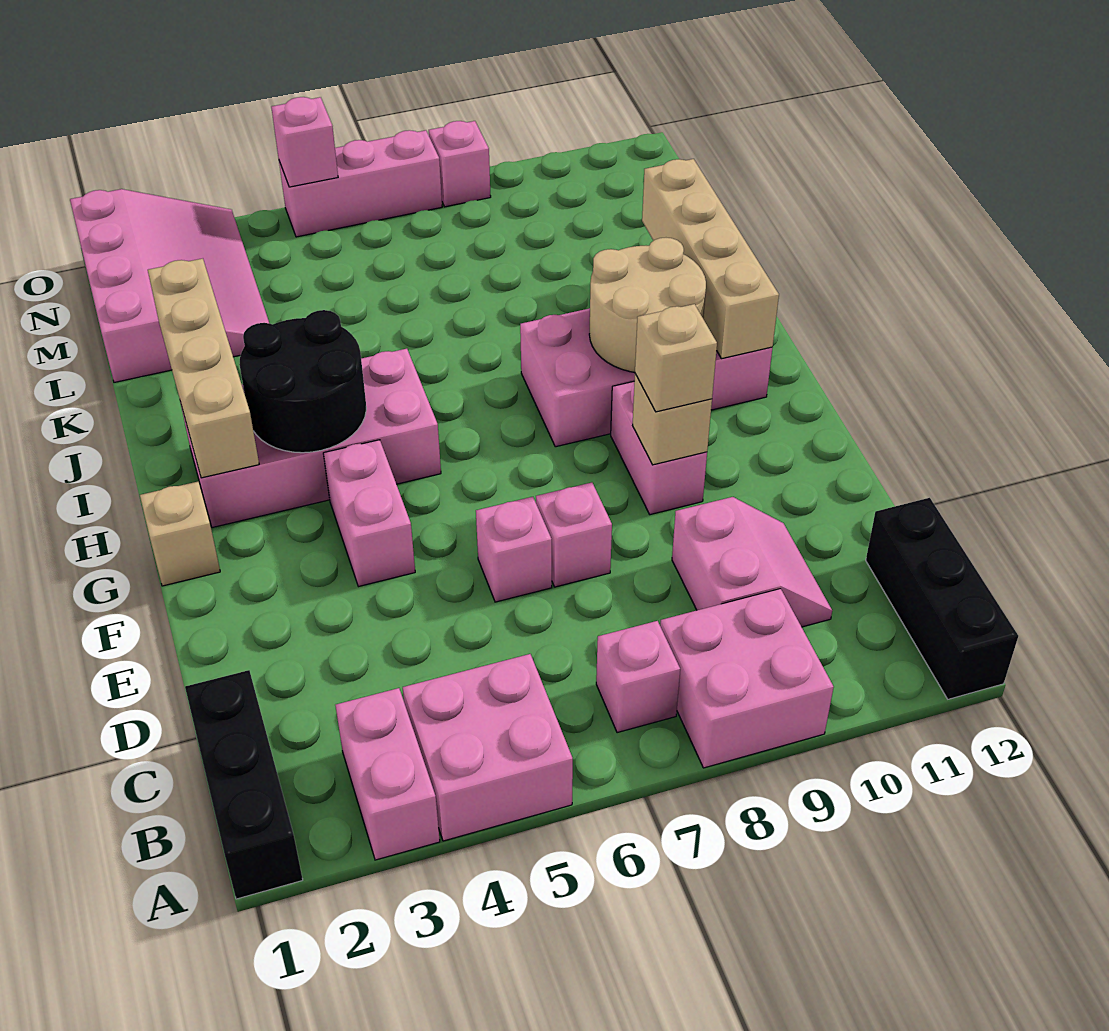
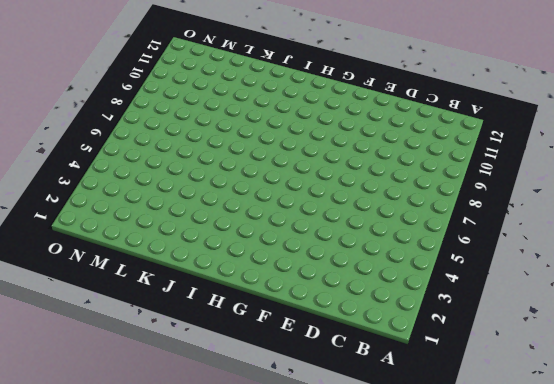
none -> black brick A1:C1 level 1
none -> pink brick A3:B3 level 1
none -> pink brick A4:B5 level 1

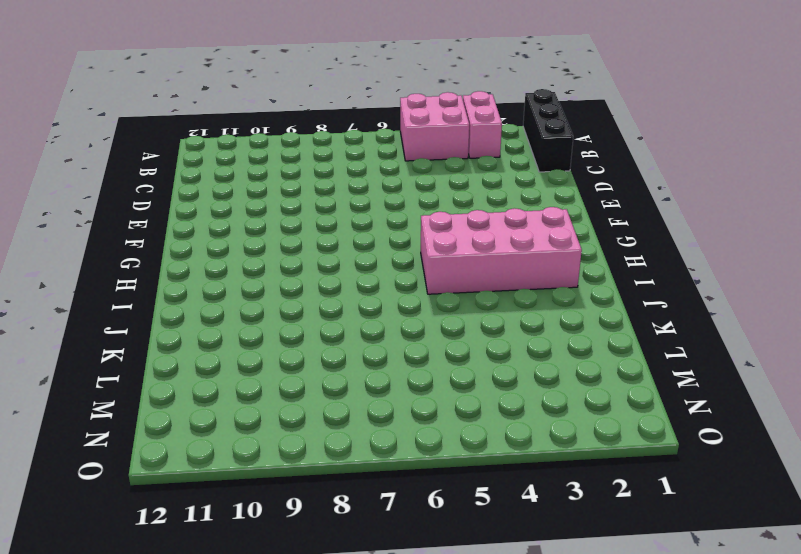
none -> pink brick A8:B9 level 1
none -> black brick A12:C12 level 1
none -> pink brick B7 level 1

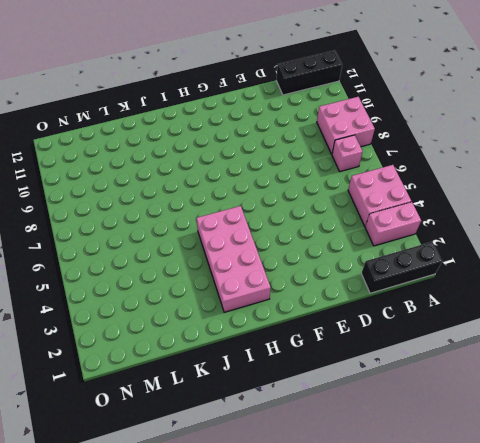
none -> pink slope C9:D10 level 1 top 9
none -> pink brick E6 level 1
none -> pink brick E7 level 1

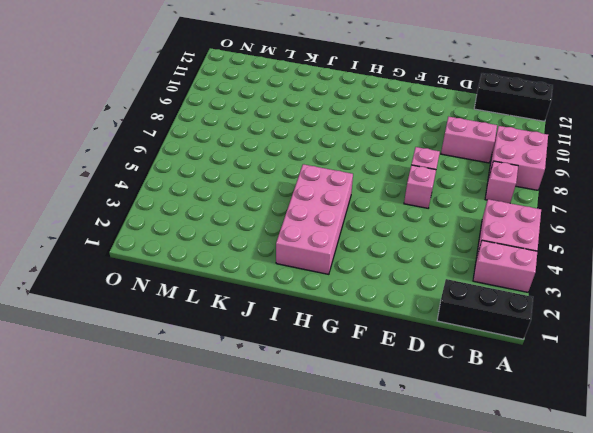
none -> pink brick F4:G4 level 1
none -> pink brick F9:G9 level 1
none -> tan brick G1 level 1

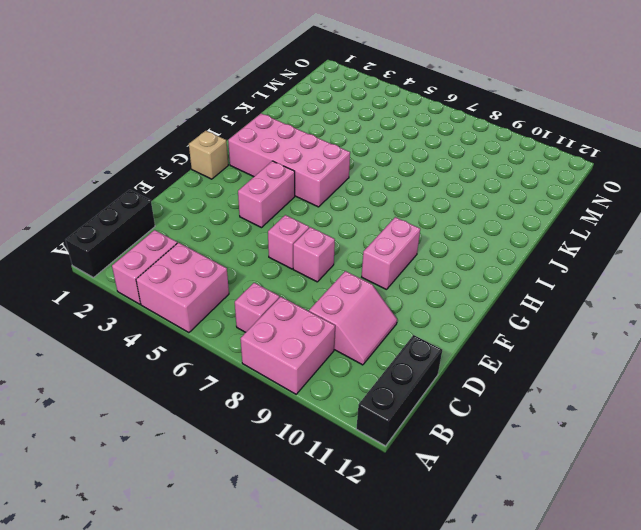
none -> pink brick H8:I11 level 1
none -> pink slope L1:O3 level 1 top 1
none -> pink brick O5:O7 level 1

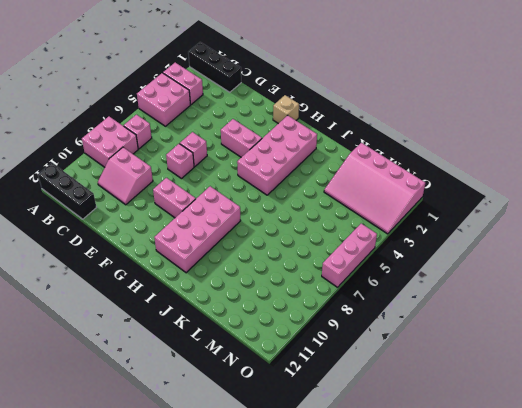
none -> pink brick O8 level 1
none -> tan brick F9 level 2
none -> tan brick H2:K2 level 2

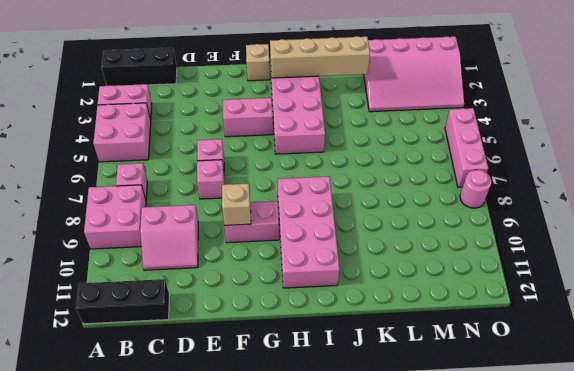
pink round brick O8 level 1 -> pink brick O8 level 1
none -> black round brick H3:I4 level 2
none -> tan round brick H9:I10 level 2
none -> tan brick H11:K11 level 2

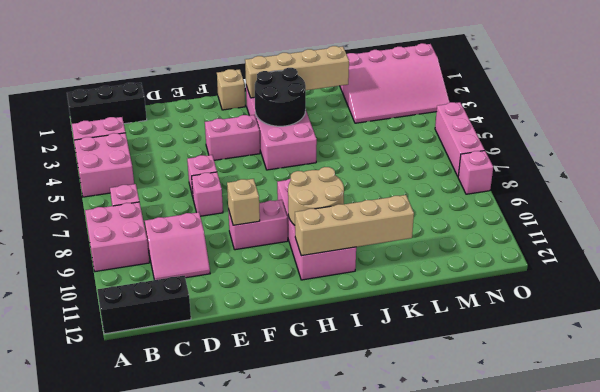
none -> pink brick O5 level 2
none -> tan brick F9 level 3

